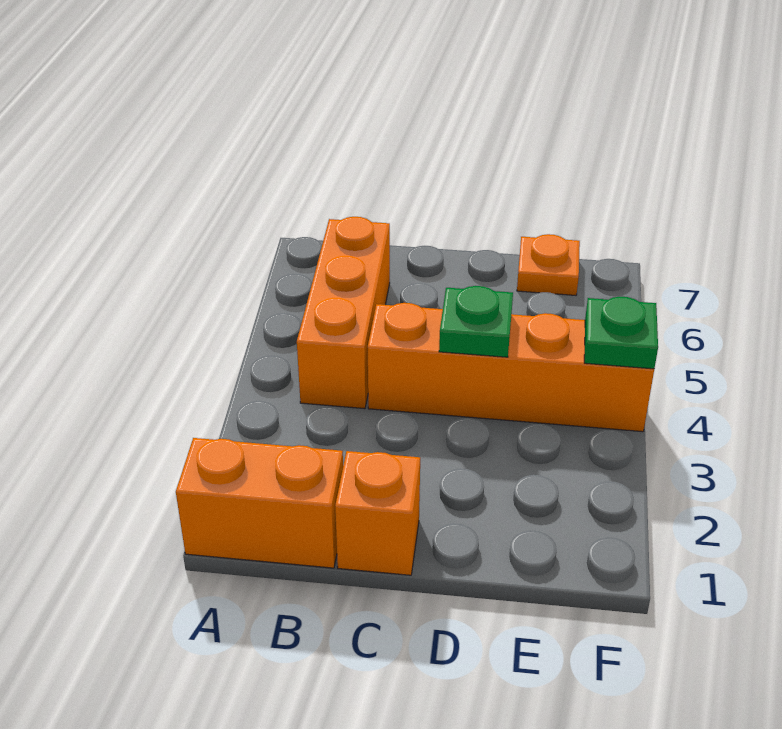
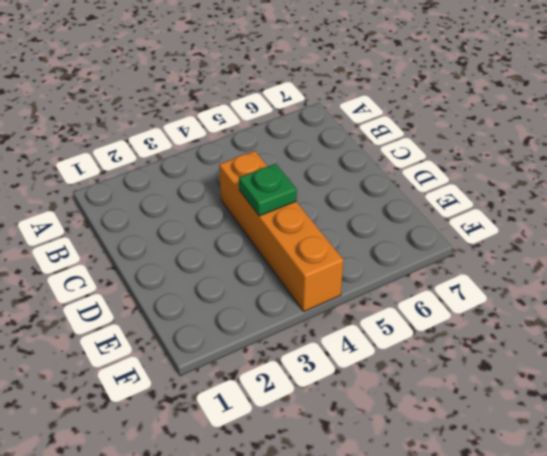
none -> orange brick A1:B1 level 1
none -> orange brick B4:B6 level 1

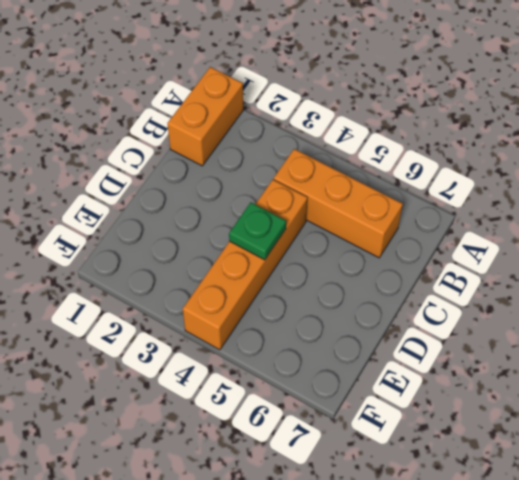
none -> orange brick C1 level 1
none -> orange plate E7 level 1

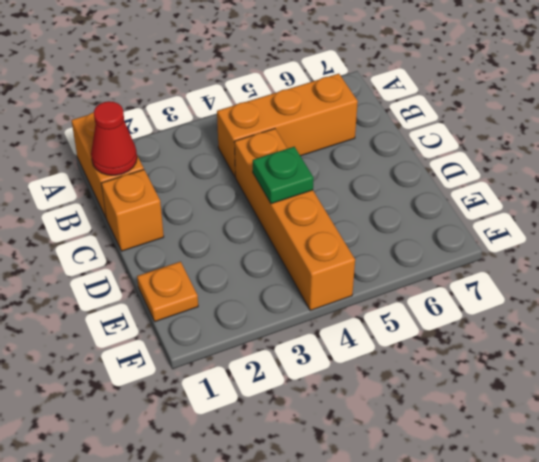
red cone B1 level 2 -> none
orange plate E1 level 1 -> orange plate E7 level 1
none -> green plate F4 level 2

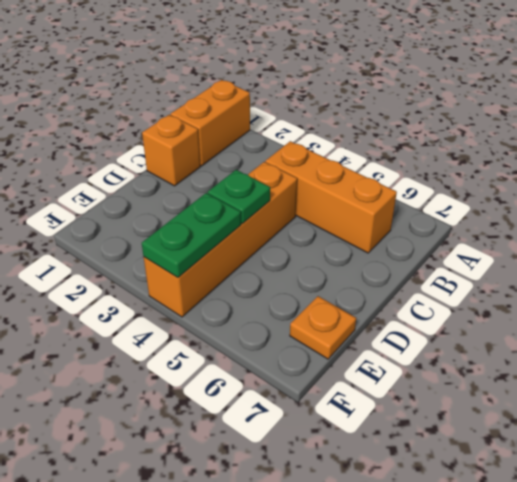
green plate E4:F4 level 2 -> green plate F4 level 2

